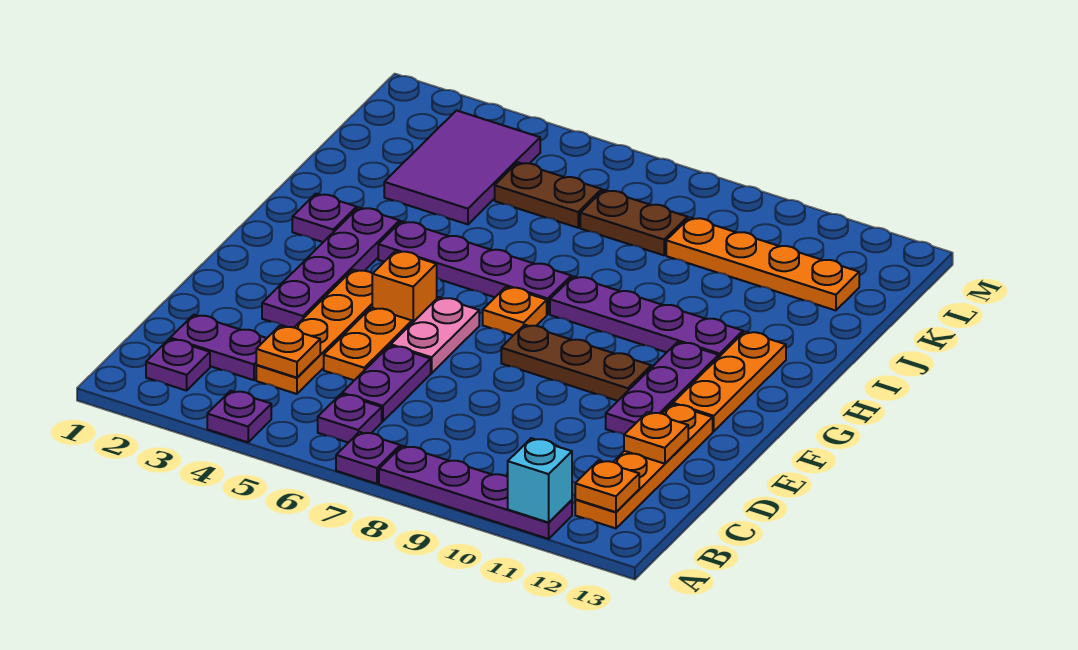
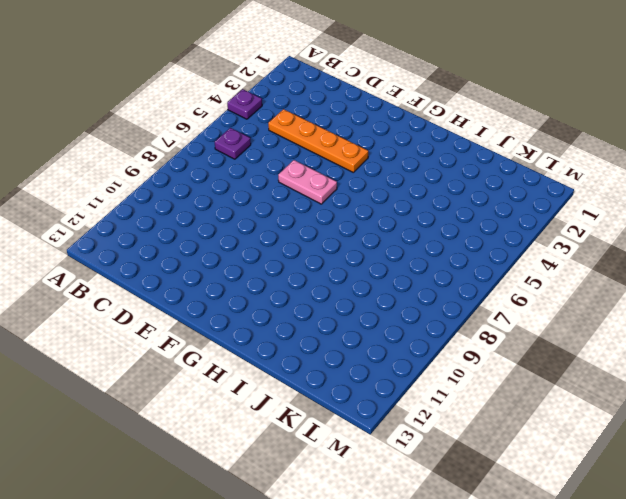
none -> purple plate A7 level 1
none -> purple plate A8:A11 level 1
none -> purple plate B2 level 1

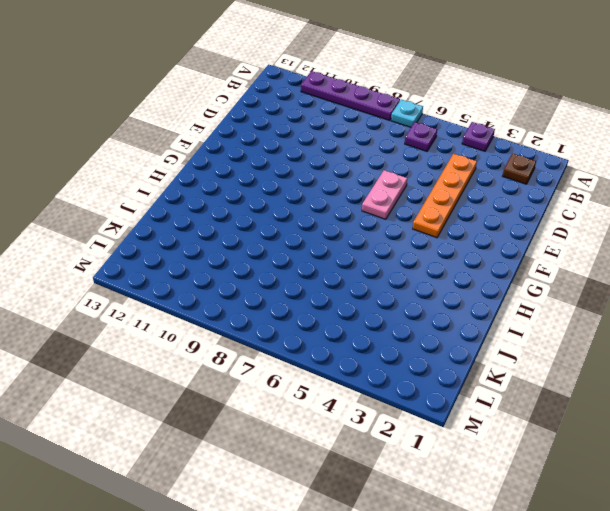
cyan plate A7 level 1 -> purple plate A7 level 1
brown plate B2 level 1 -> purple plate B2 level 1
none -> orange plate B12:E12 level 1
none -> purple plate C2:C3 level 1
none -> purple plate C6:D6 level 1

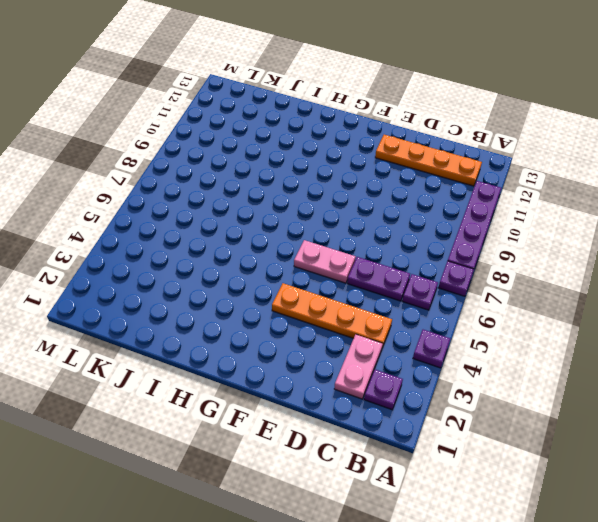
pink plate C2:C3 level 1 -> purple plate C2:C3 level 1
none -> orange plate D5:E5 level 1
none -> purple plate E3:H3 level 1
none -> purple plate E11:G11 level 1

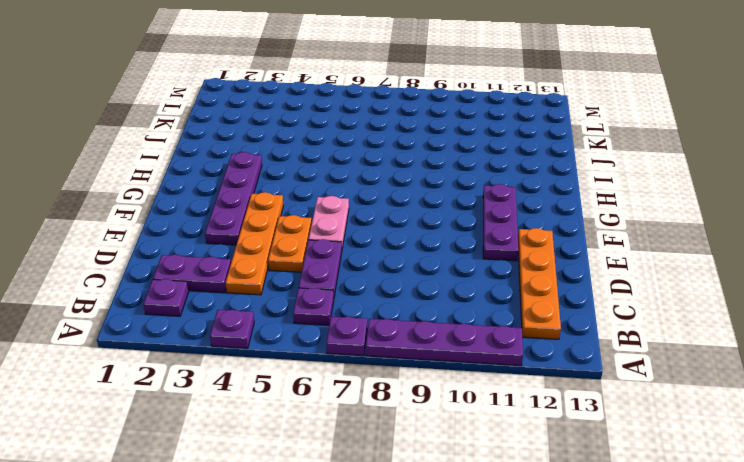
none -> orange brick F5 level 1
none -> brown plate F8:F10 level 1
none -> orange plate F12:H12 level 1

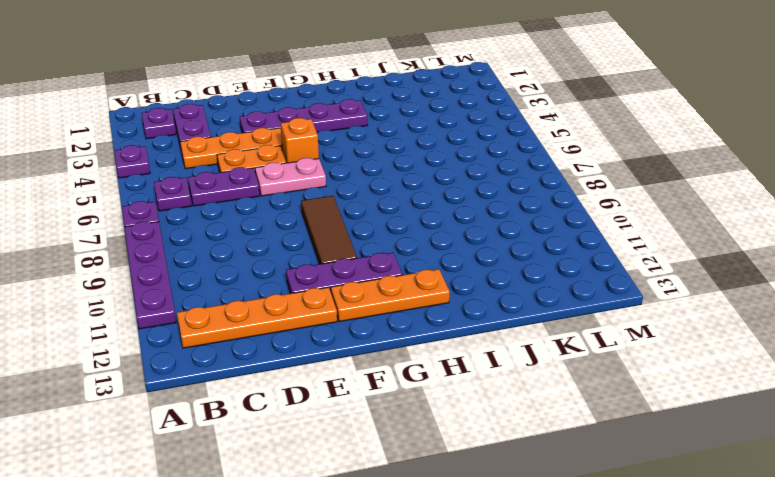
brown tile F8:F10 level 1 -> brown plate F8:F10 level 1
none -> orange plate G7 level 1
none -> purple plate H2 level 1
none -> purple plate H4:H7 level 1

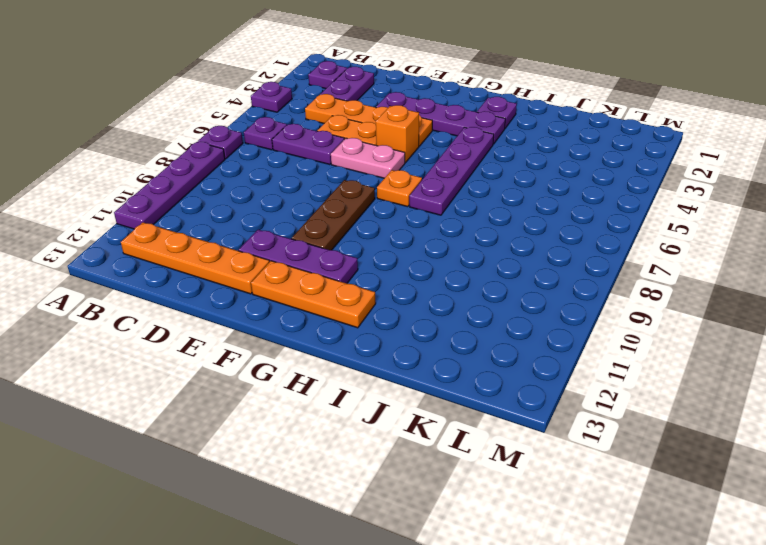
none -> purple plate H8:H11 level 1
none -> purple tile J3:L4 level 1
none -> brown plate K5:K6 level 1

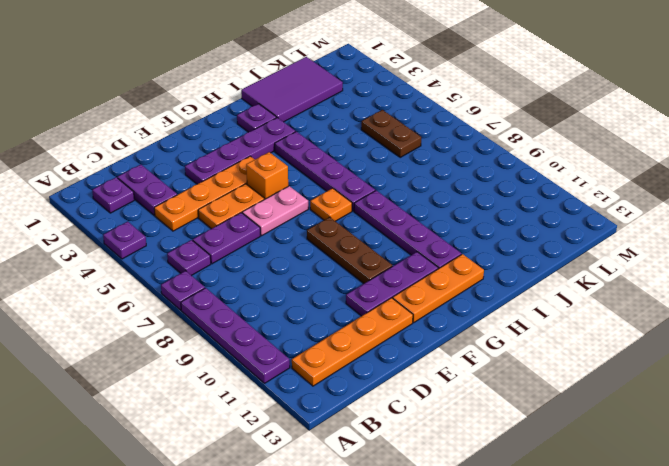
purple tile I1:K2 level 1 -> purple tile J3:L4 level 1
none -> brown plate K7:K8 level 1
none -> orange plate K9:K12 level 1
none -> cyan brick A11 level 2

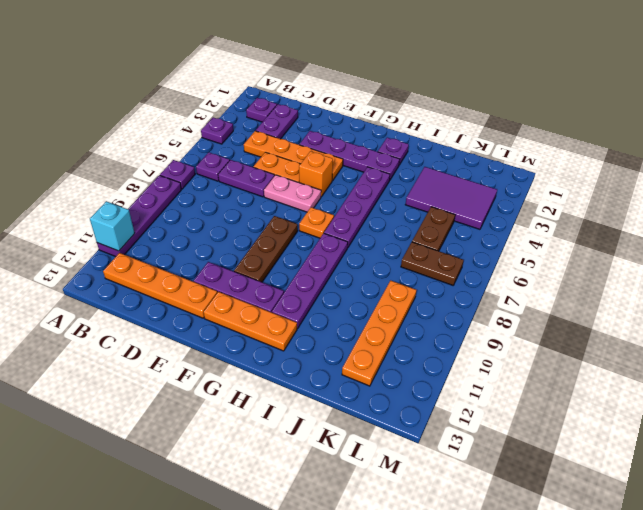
brown plate K7:L7 level 1 -> brown plate K7:K8 level 1
none -> orange plate B12 level 2
none -> orange plate C4 level 2
none -> orange plate D12 level 2

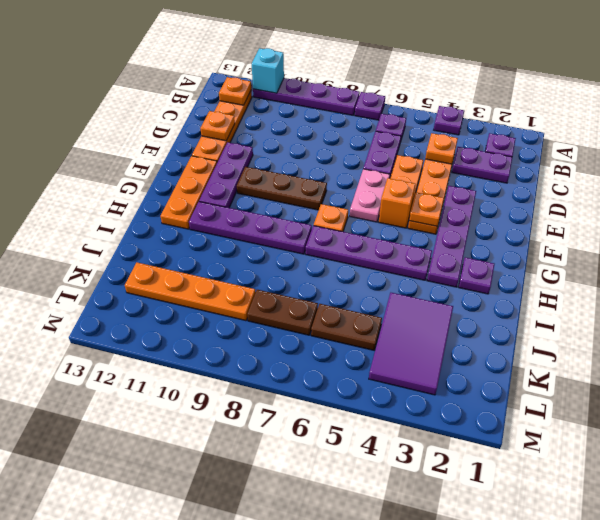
orange plate F4 level 2 -> none

